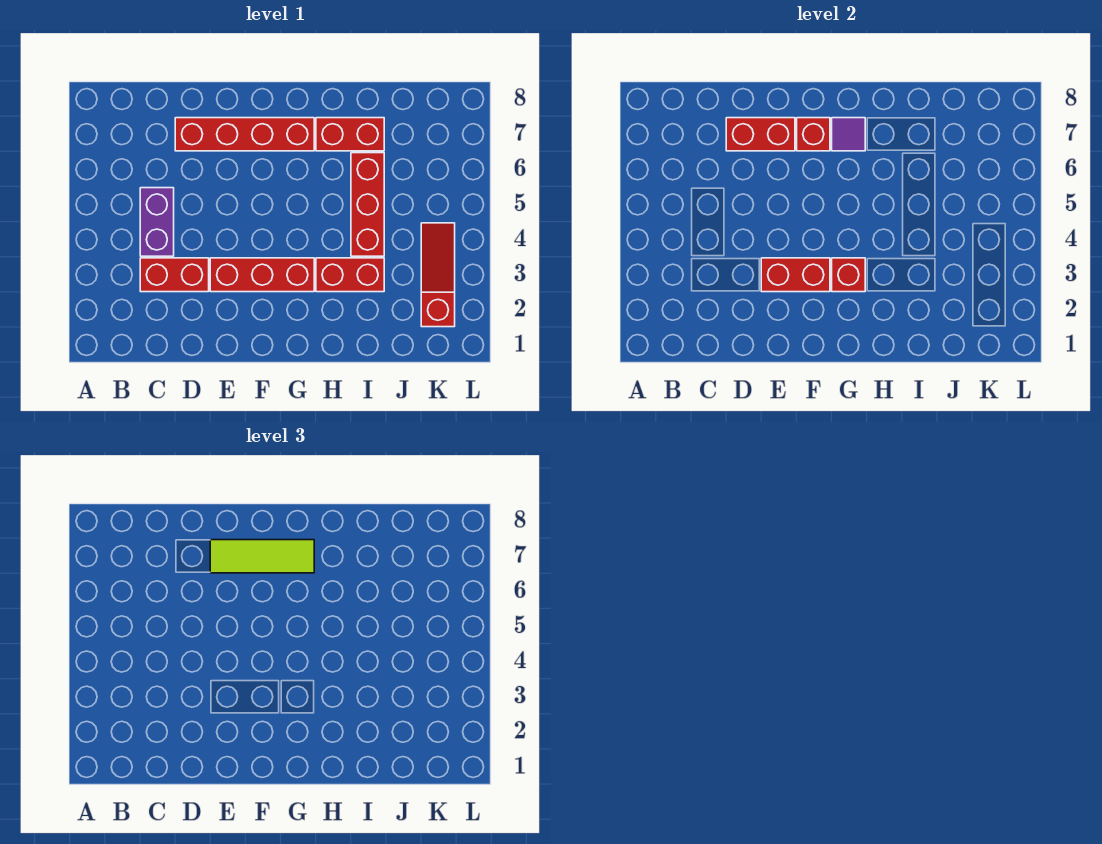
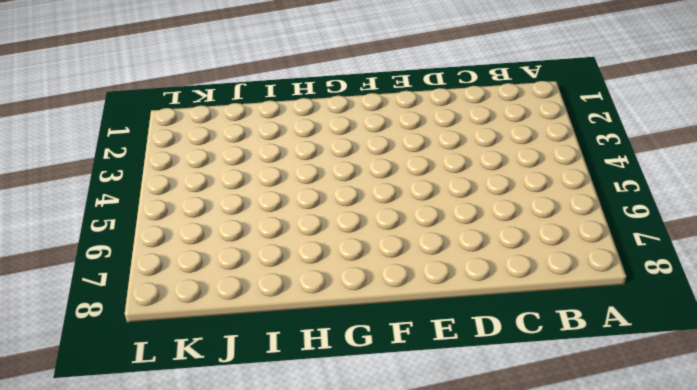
none -> red brick C3:D3 level 1
none -> purple brick C4:C5 level 1
none -> red brick D7:G7 level 1

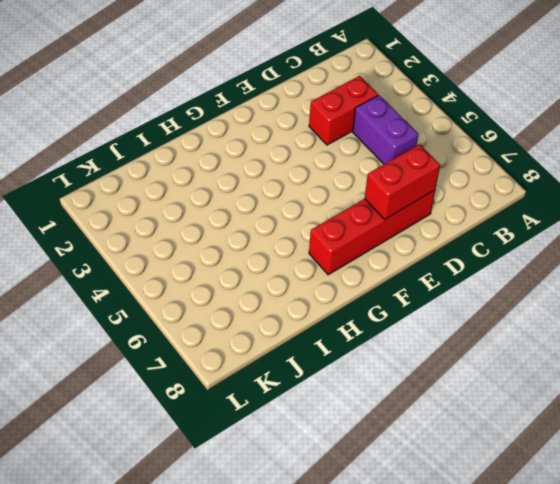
none -> red brick E3:G3 level 1
none -> red brick H3:I3 level 1
none -> red brick H7:I7 level 1

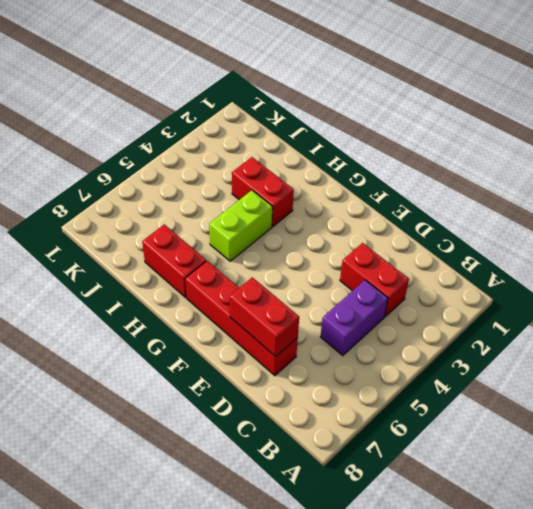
lime brick H4:H5 level 1 -> none
none -> red brick E3:G3 level 1
none -> red brick I4:I6 level 1
none -> red slope K2:K4 level 1 top 2

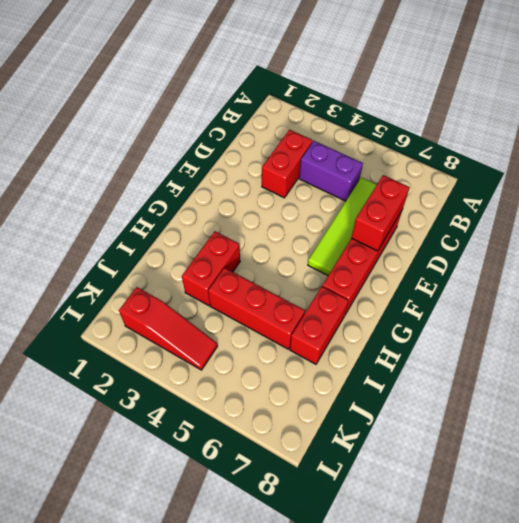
lime tile C6:F6 level 1 -> none
none -> red brick E3:G3 level 1
none -> red brick E3:F3 level 2
none -> red brick F7 level 2

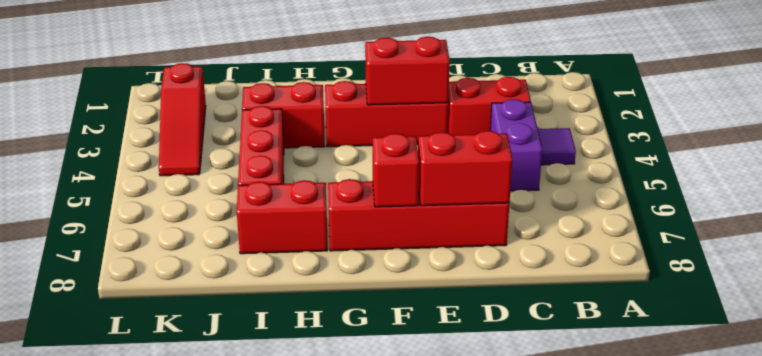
purple tile B4 level 1 -> purple tile G7 level 2
none -> red brick G3 level 2
none -> lime tile E7:G7 level 3

